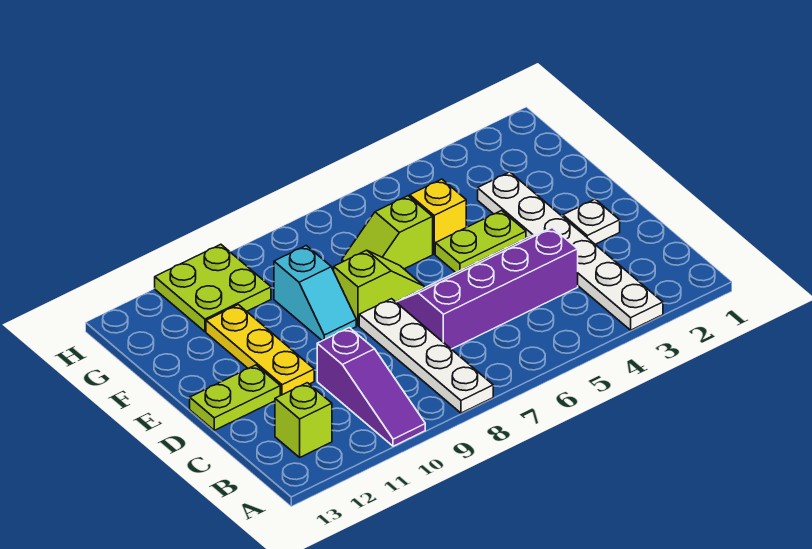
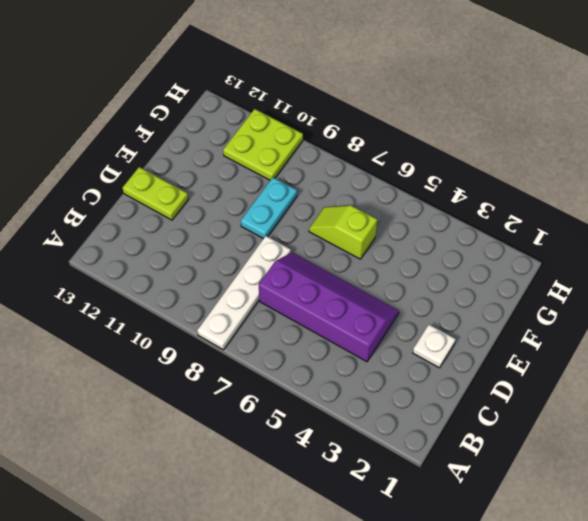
cyan plate E9:F9 level 1 -> cyan slope E9:F9 level 1 top F
none -> white plate A3:F3 level 1
none -> purple slope A10:C10 level 1 top C
none -> lime brick B12 level 1

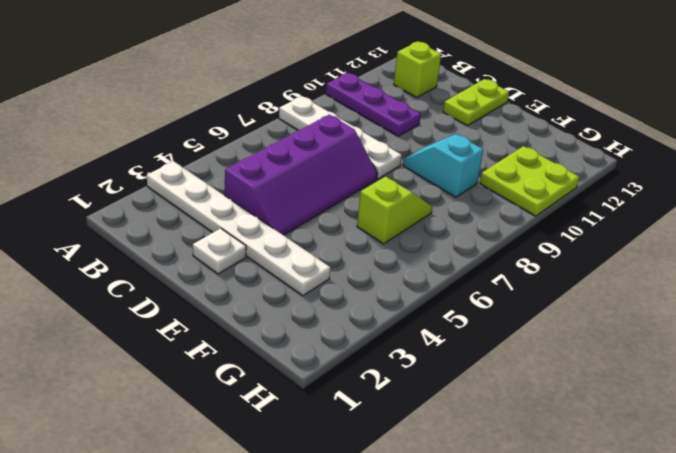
purple plate A10:C10 level 1 -> purple slope A10:C10 level 1 top C
none -> yellow plate D11:F11 level 1
none -> lime plate E4:E5 level 1
none -> lime slope E7:E8 level 1 top 8

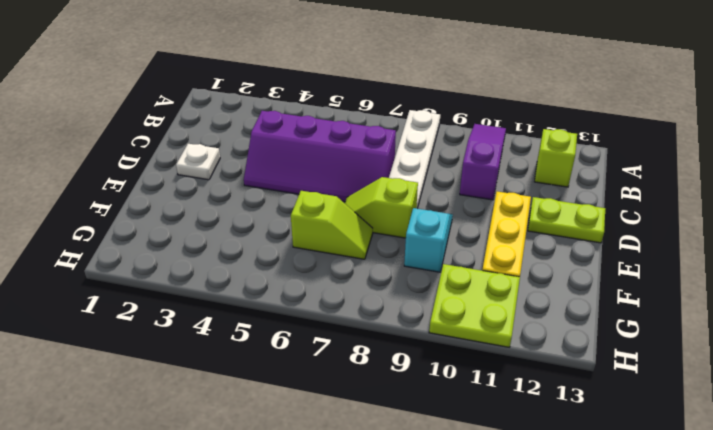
none -> white plate A3:F3 level 1
none -> lime plate E4:E5 level 1
none -> yellow brick F5 level 1

